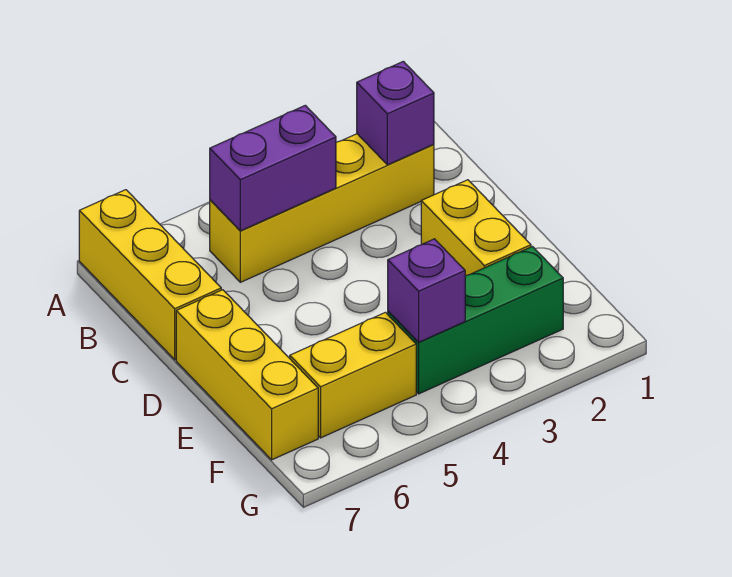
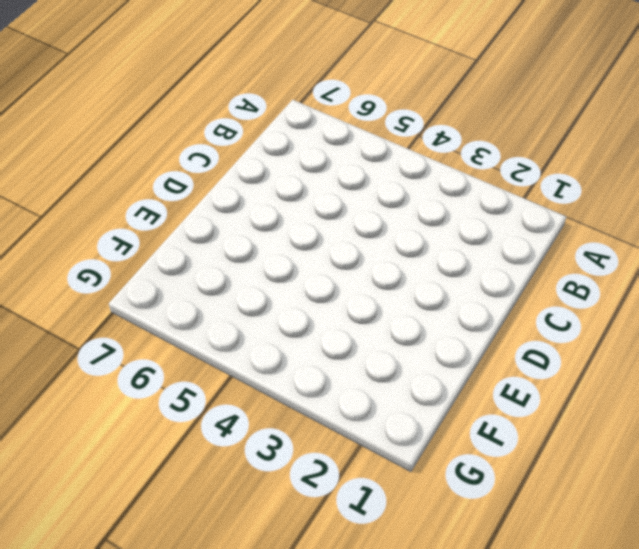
none -> yellow brick A7:C7 level 1
none -> yellow brick B2:B5 level 1

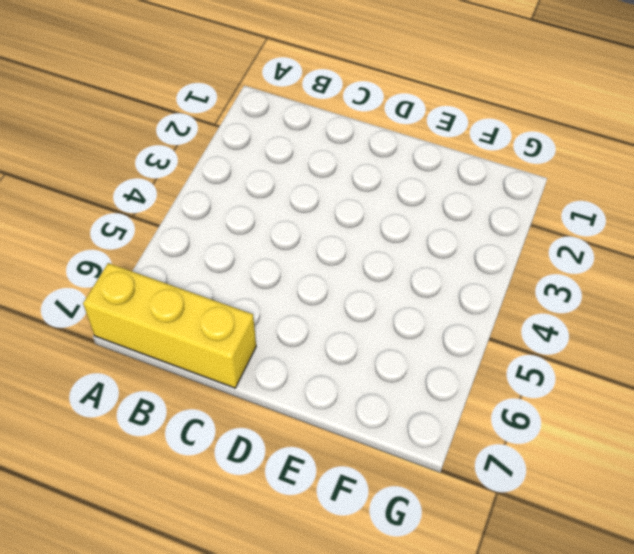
none -> yellow brick B2:B5 level 1
none -> yellow brick D2:E2 level 1

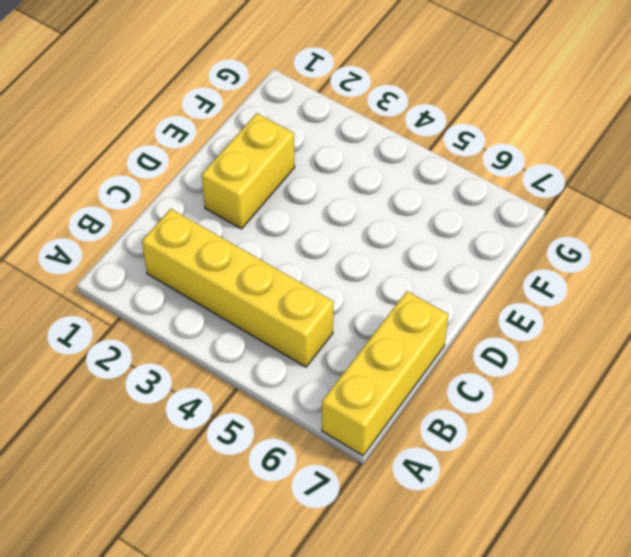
none -> yellow brick D7:F7 level 1
none -> green brick F2:F4 level 1

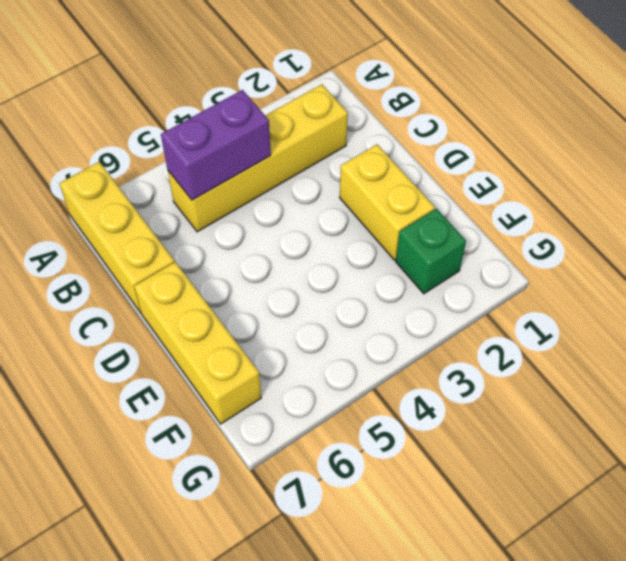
green brick F2 level 1 -> green brick F2:F4 level 1
none -> yellow brick F5:F6 level 1
none -> purple brick B2 level 2

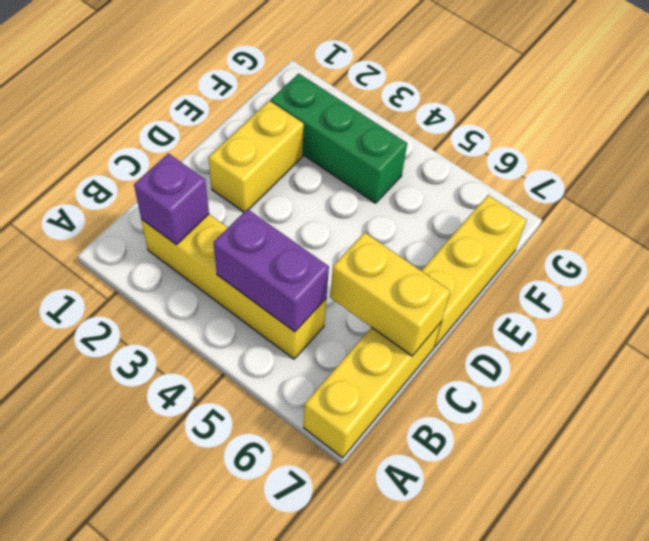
yellow brick C6:C7 level 2 -> yellow brick F5:F6 level 1
none -> purple brick F4 level 2

